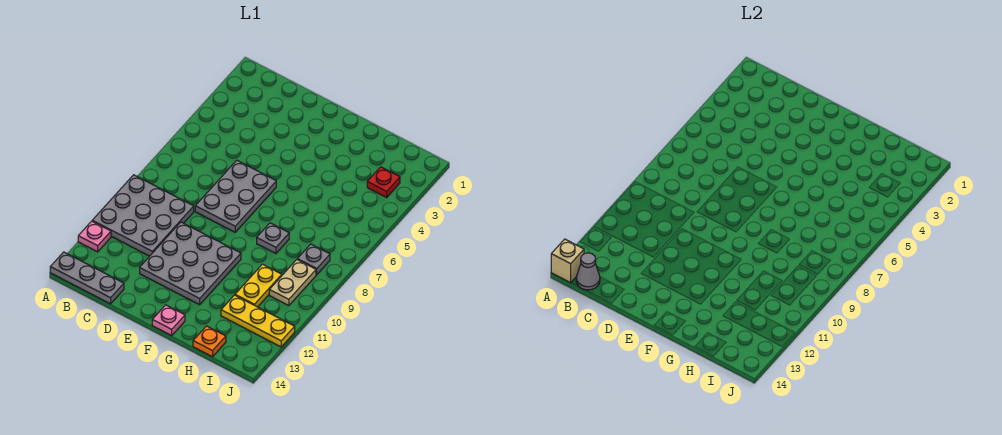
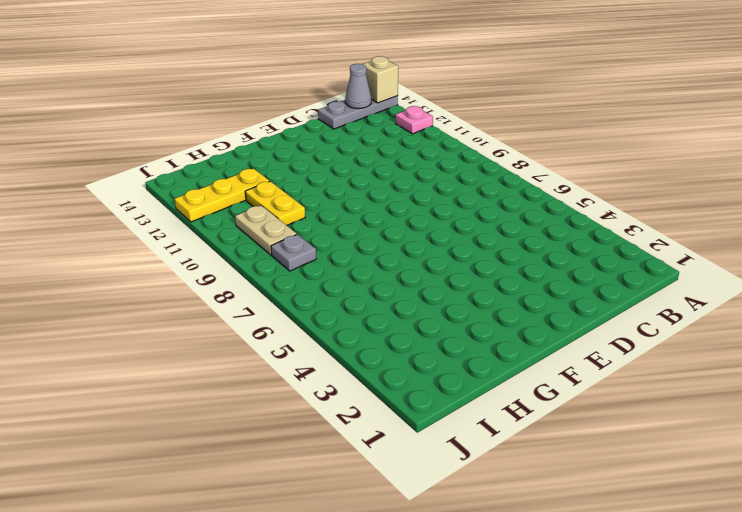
none -> grey plate A9:C11 level 1
none -> grey plate D6:E8 level 1
none -> grey plate D10:F12 level 1

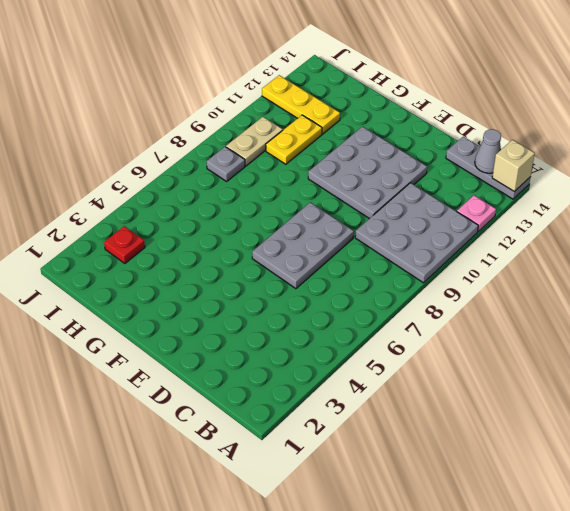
none -> pink plate F14 level 1
none -> grey plate G8 level 1
none -> orange plate H14 level 1

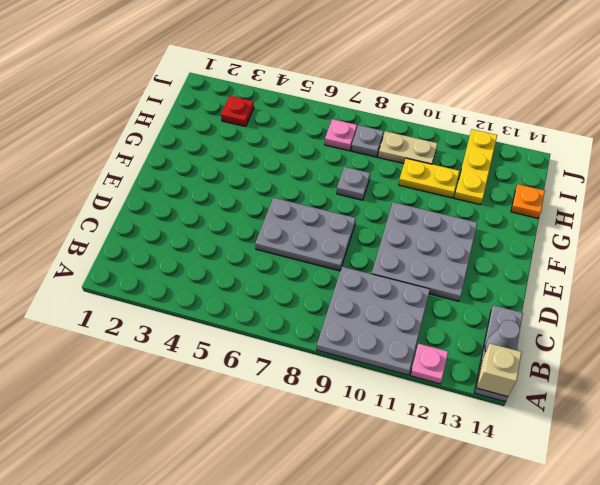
pink plate I7 level 1 -> pink plate F14 level 1

